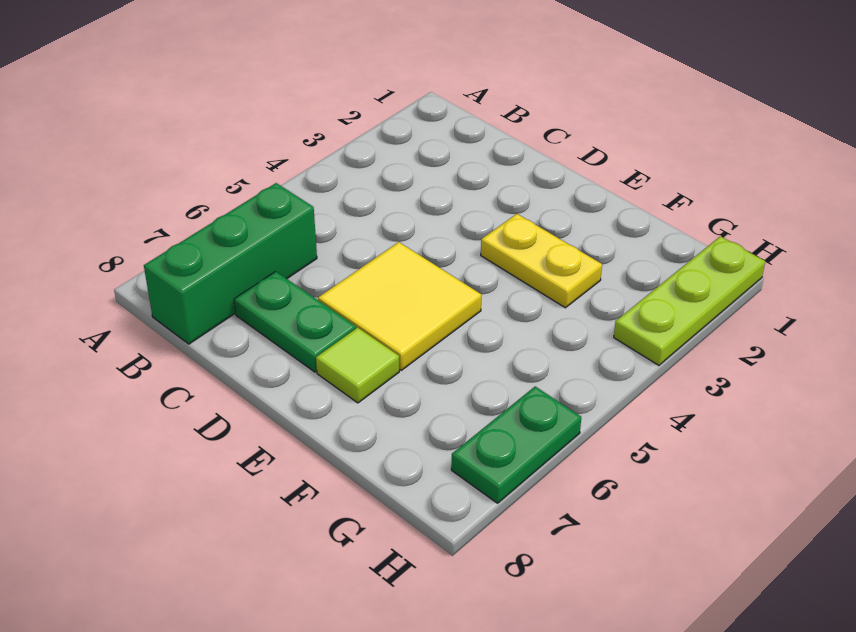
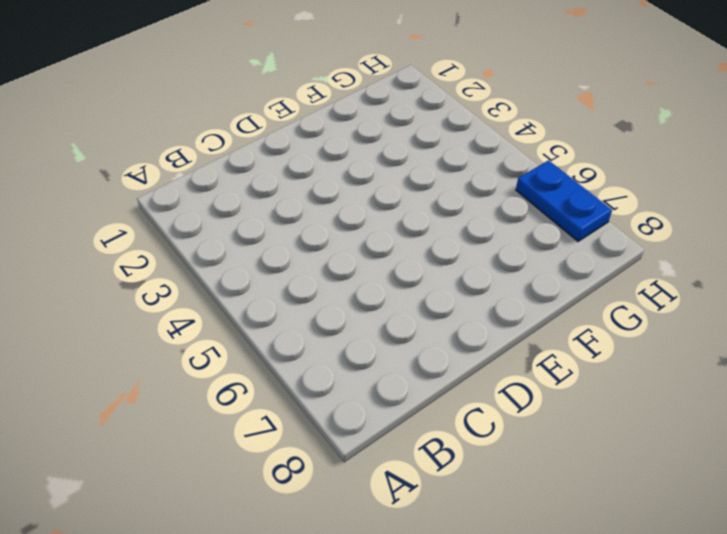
blue plate H6:H7 level 1 -> green plate H6:H7 level 1
none -> green brick B6:B8 level 1
none -> green plate C7:D7 level 1

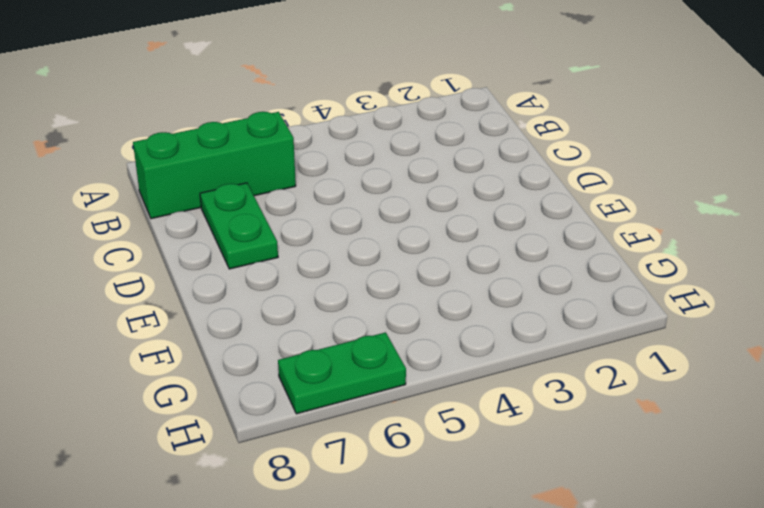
none -> yellow tile D5:E6 level 1
none -> yellow plate E3:F3 level 1

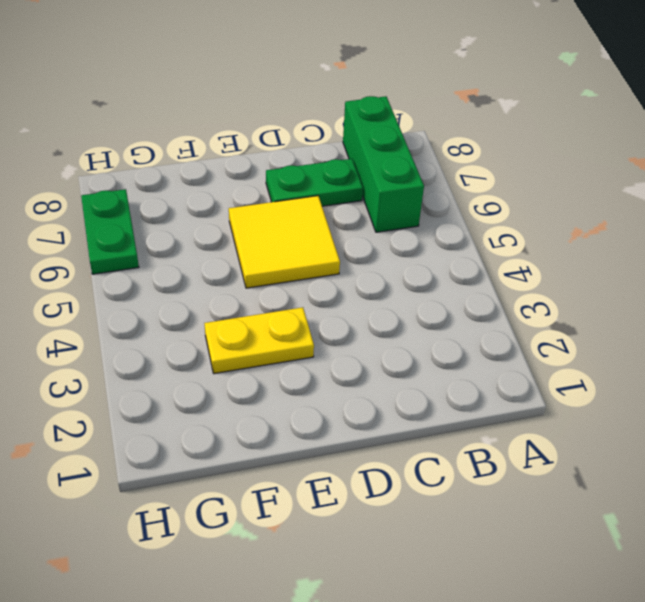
none -> lime tile E7 level 1
none -> lime plate H1:H3 level 1

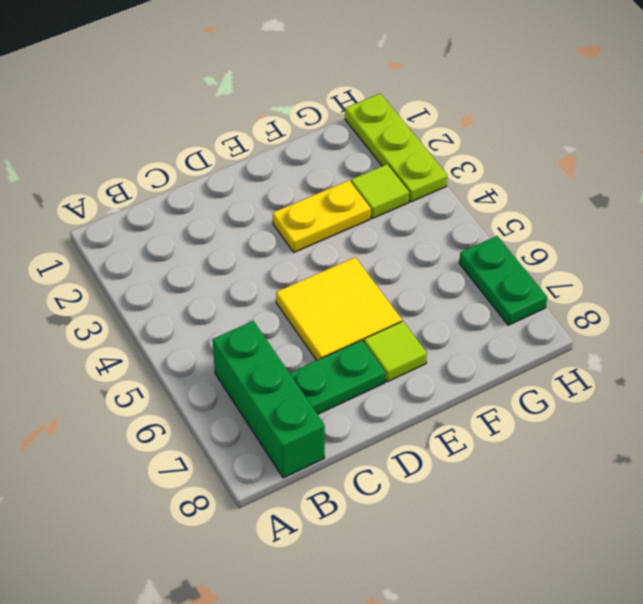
lime tile G3 level 1 -> none

